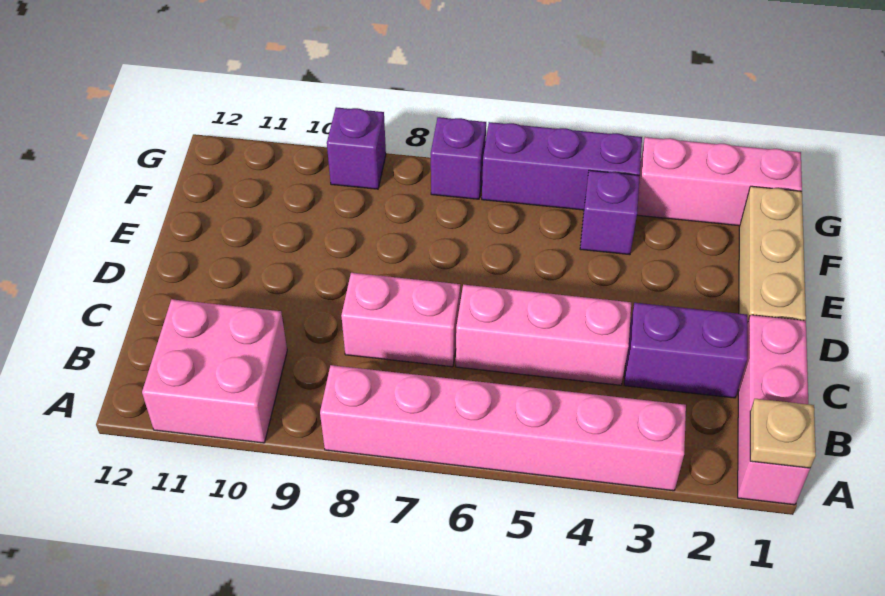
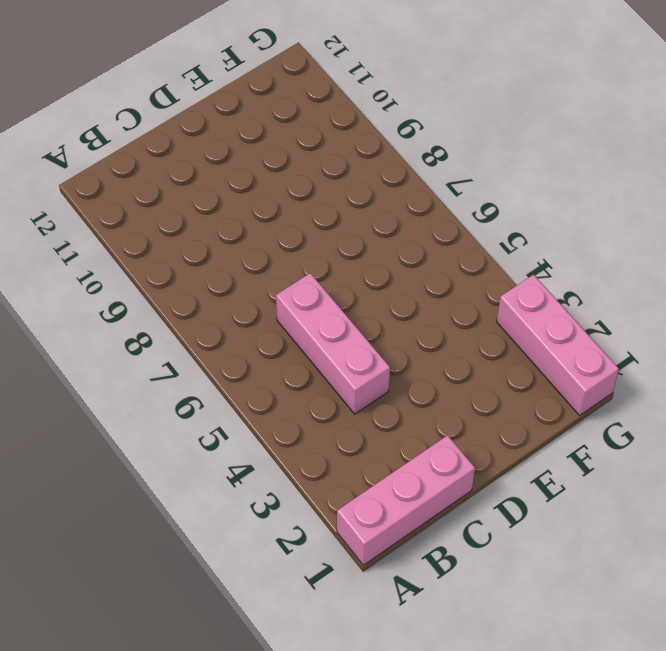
none -> pink brick A3:A8 level 1
none -> pink brick A10:B11 level 1
none -> purple brick C2:C3 level 1

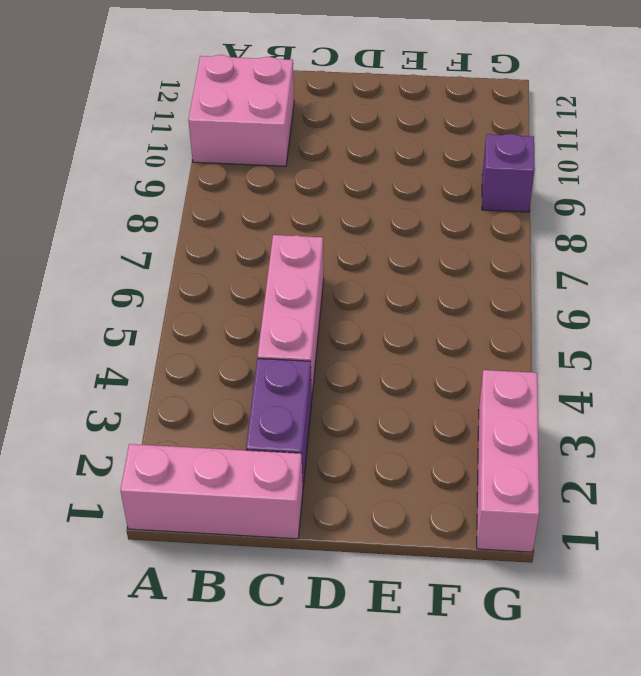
none -> pink brick A3:A8 level 1
none -> pink brick C7:C8 level 1
none -> tan brick D1:F1 level 1

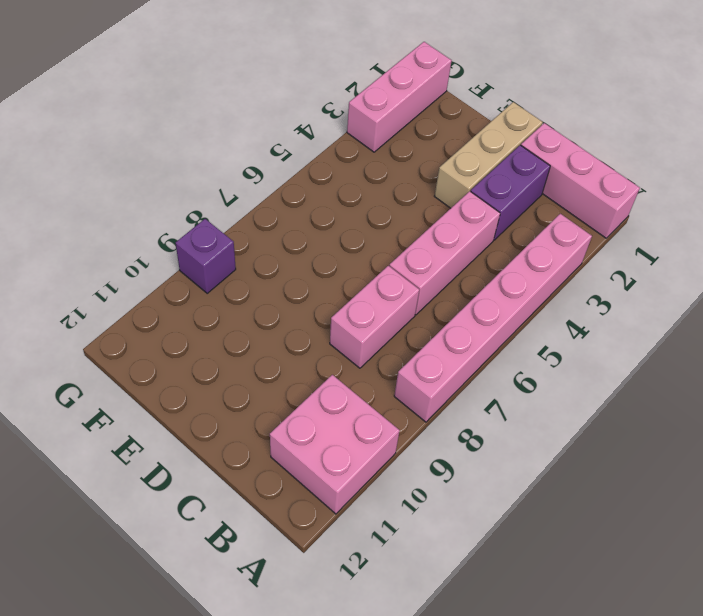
tan brick D1:D3 level 1 -> tan brick D1:F1 level 1
none -> purple brick F4 level 1
none -> purple brick G4:G6 level 1
none -> purple brick G7 level 1

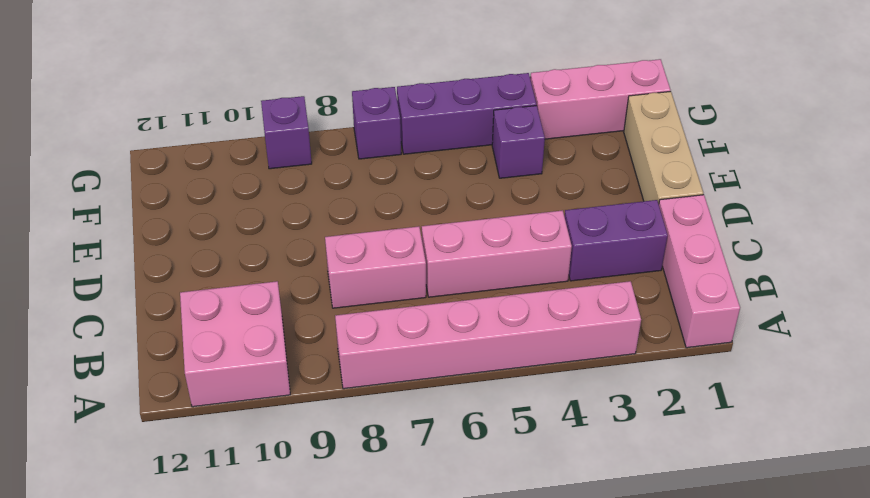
none -> tan plate A1 level 2

